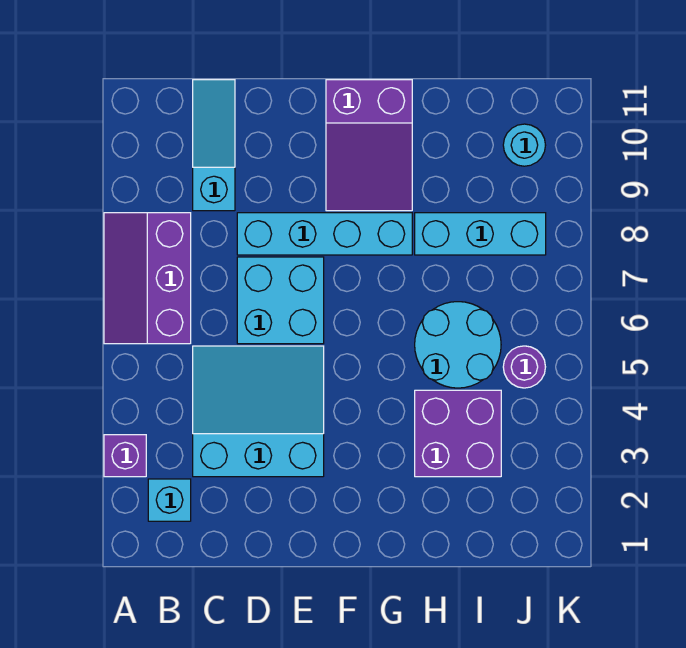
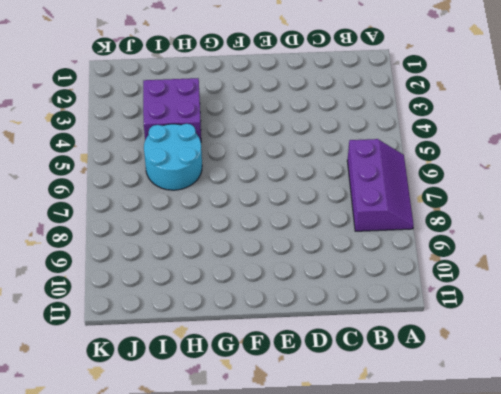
none -> purple brick A3 level 1
none -> cyan brick B2 level 1
none -> cyan slope C3:E5 level 1 top 3

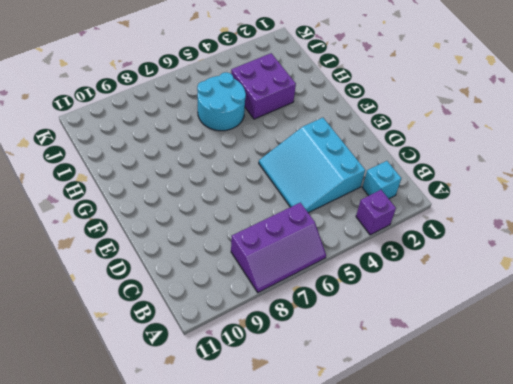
none -> cyan slope C9:C11 level 1 top 9
none -> cyan brick D6:E7 level 1
none -> cyan brick D8:G8 level 1

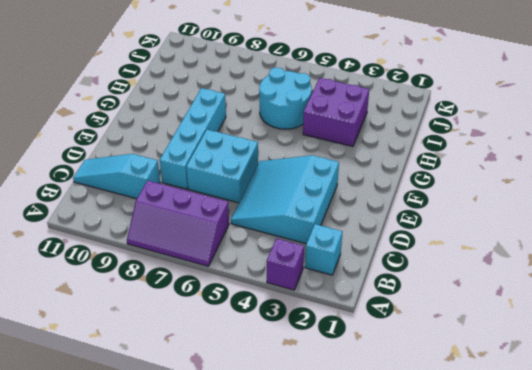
none -> purple slope F9:G11 level 1 top 11
none -> cyan brick H8:J8 level 1
none -> purple round brick J5 level 1

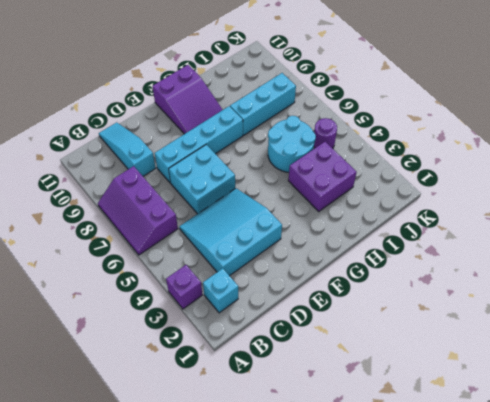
none -> cyan round brick J10 level 1

